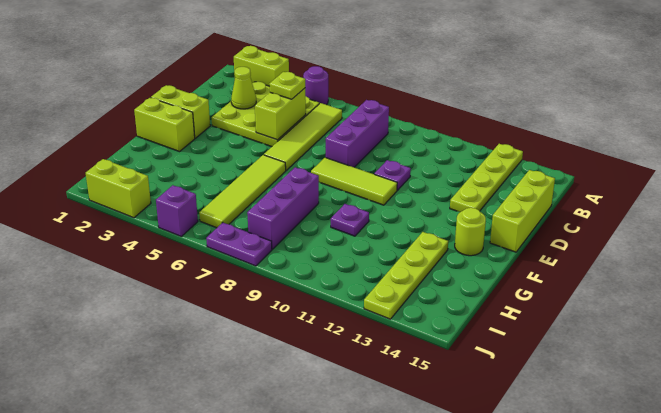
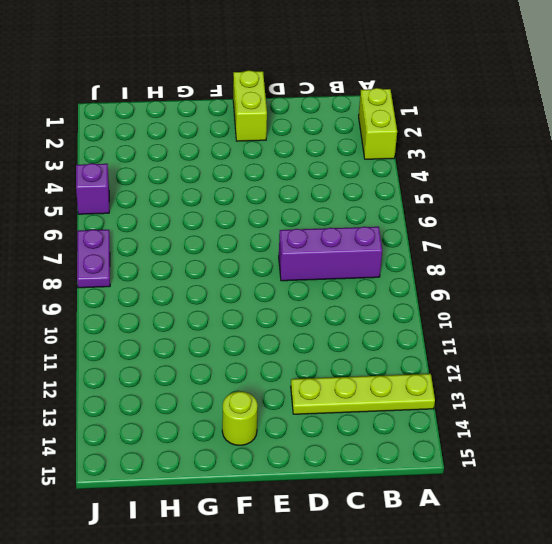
none -> purple round brick A5 level 1
none -> lime plate B3:D5 level 1
none -> lime tile B6:E6 level 1

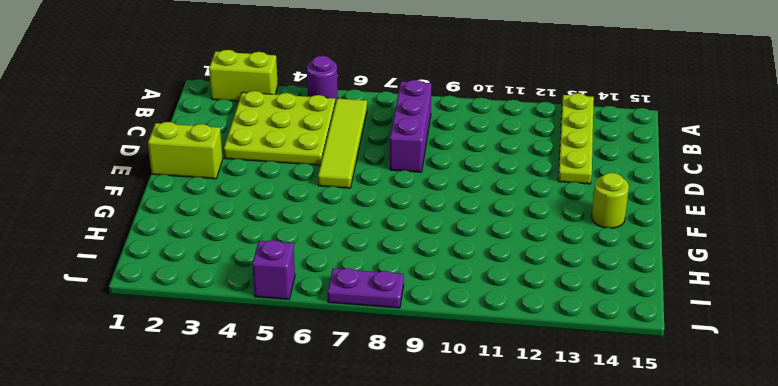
none -> lime brick C15:E15 level 1
none -> purple plate D10 level 1
none -> lime tile E8:E10 level 1

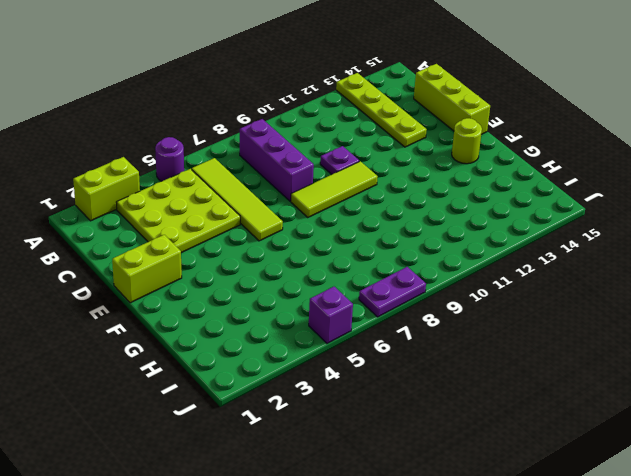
none -> lime brick F1:F2 level 1
none -> lime tile F6:I6 level 1
none -> purple brick G8:I8 level 1

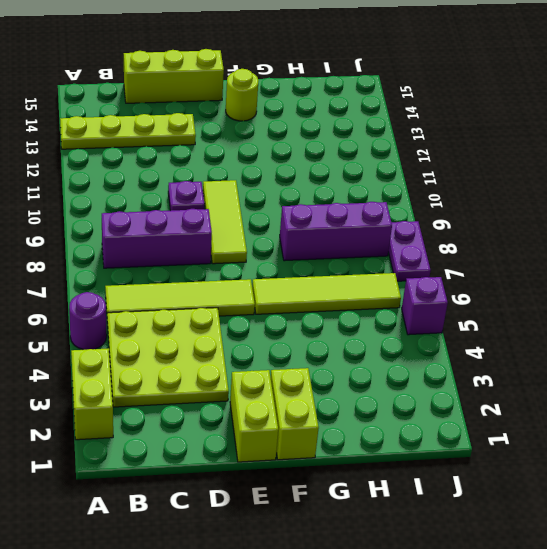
none -> purple plate G10 level 1
none -> lime plate G13:J13 level 1
none -> lime brick J2:J3 level 1

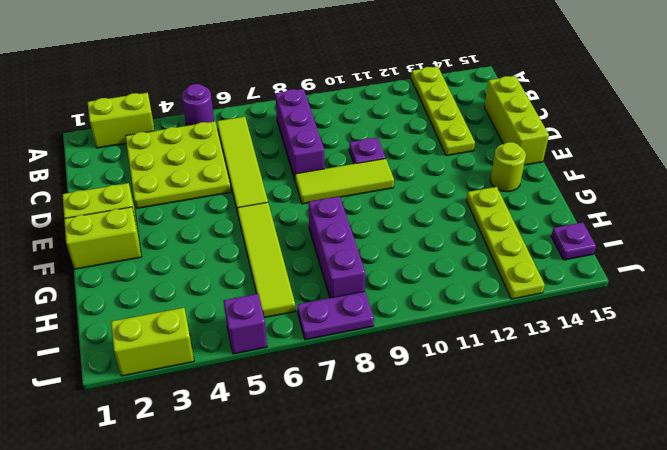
purple plate I15 level 1 -> purple plate G10 level 1
none -> lime cone C3 level 2
none -> lime brick C5:D5 level 2
none -> lime plate C5 level 3

